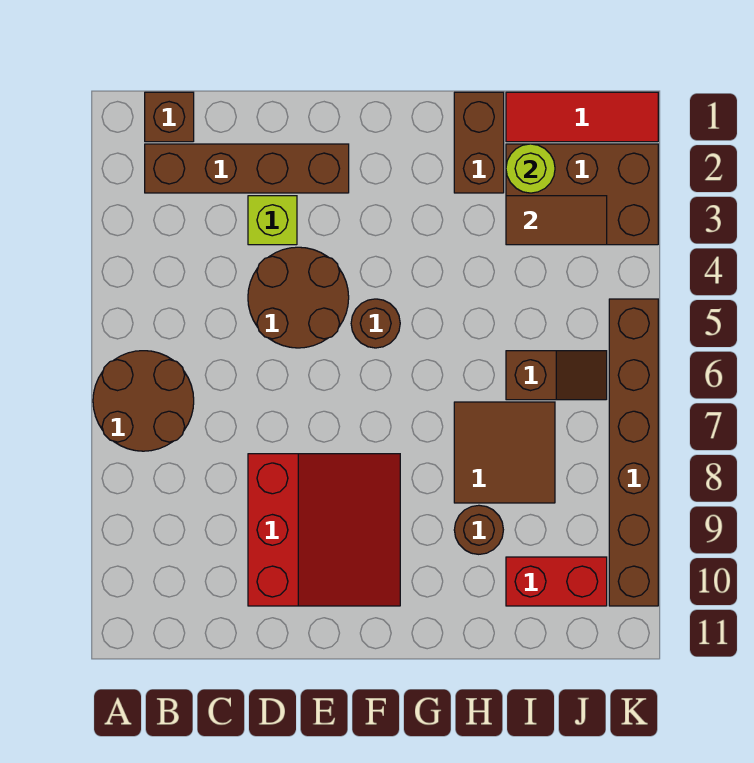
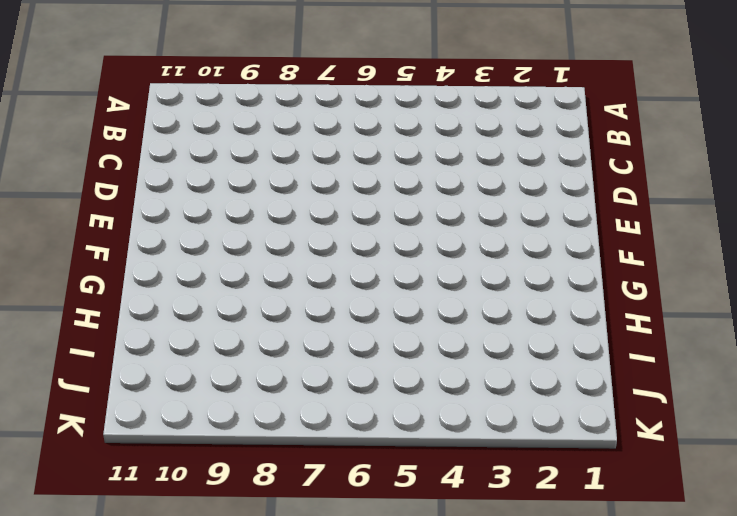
none -> brown round brick A6:B7 level 1
none -> brown brick B1 level 1
none -> brown brick B2:E2 level 1

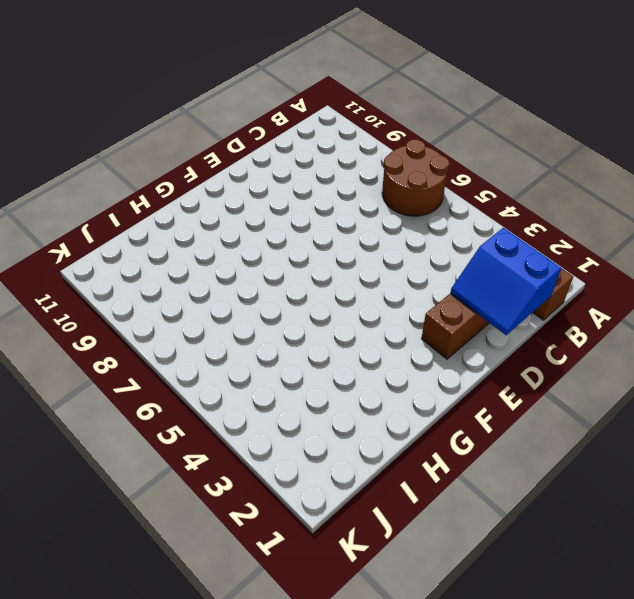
blue slope C1:D2 level 2 top C -> none
none -> lime brick D3 level 1
none -> brown round brick D4:E5 level 1
none -> red slope D8:F10 level 1 top D

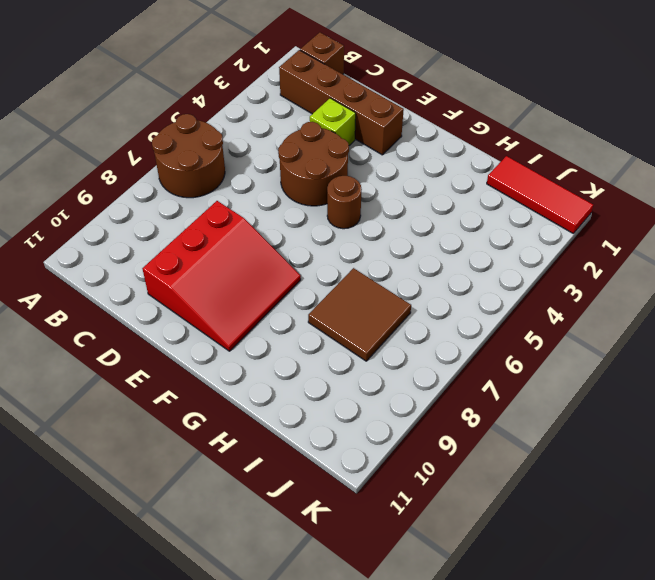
none -> brown brick H1:H2 level 1
none -> brown round brick H9 level 1
none -> brown brick I2:K3 level 1

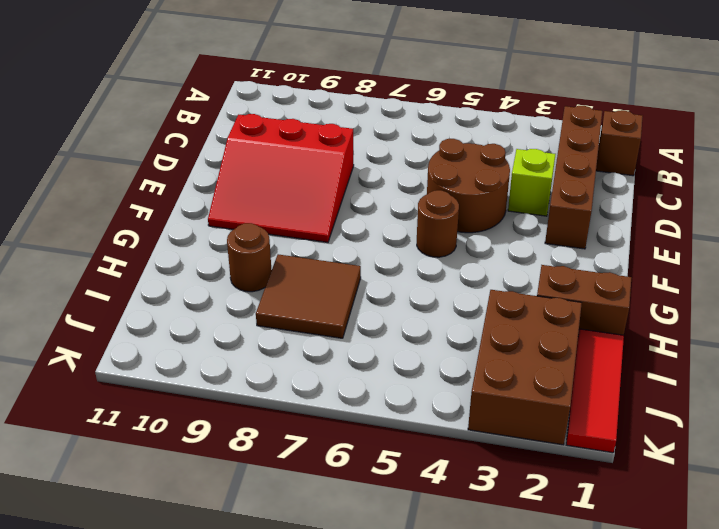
none -> brown round brick A6:B7 level 1
none -> brown slope I6:J6 level 1 top I
none -> red brick I10:J10 level 1

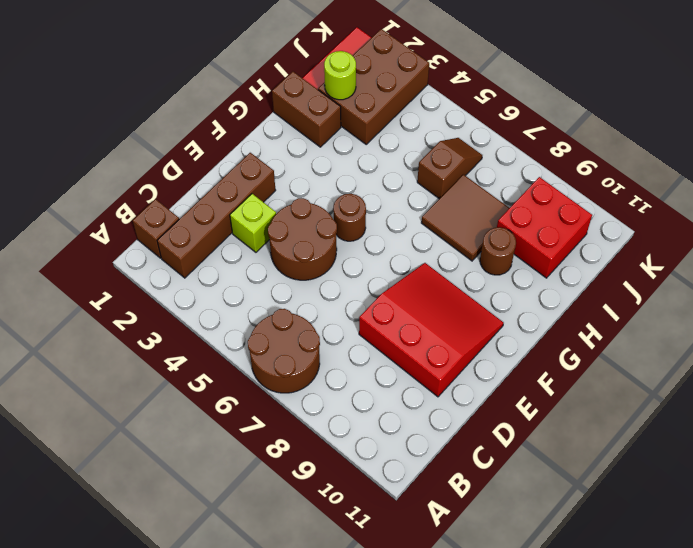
red brick I9:J10 level 1 -> red brick I10:J10 level 1
none -> brown brick K5:K10 level 1
none -> brown tile I3:J3 level 2

